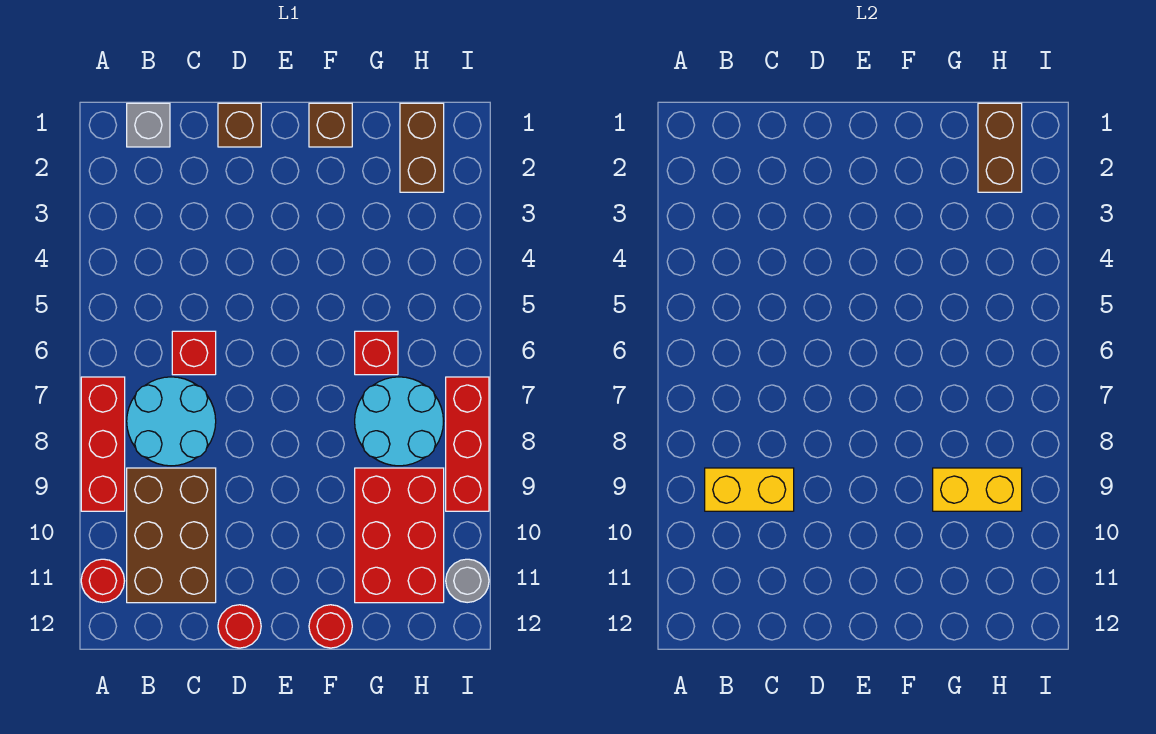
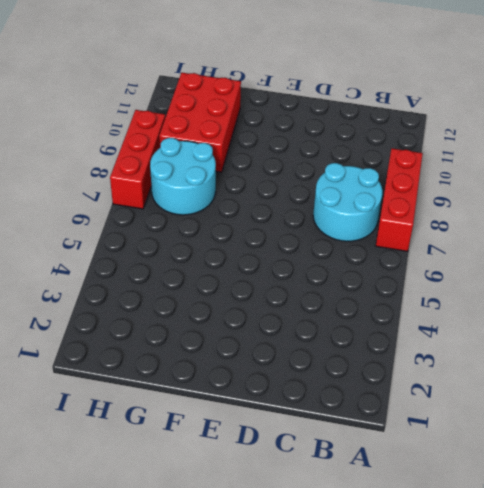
none -> red round brick A11 level 1
none -> grey brick B1 level 1
none -> brown brick B9:C11 level 1

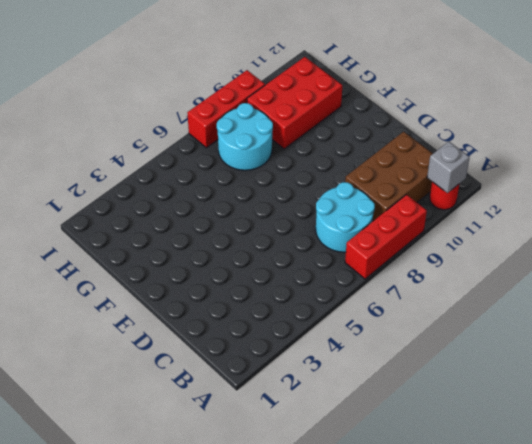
grey brick A11 level 2 -> grey brick B1 level 1
none -> red brick C6 level 1
none -> brown brick D1 level 1
none -> red round brick D12 level 1

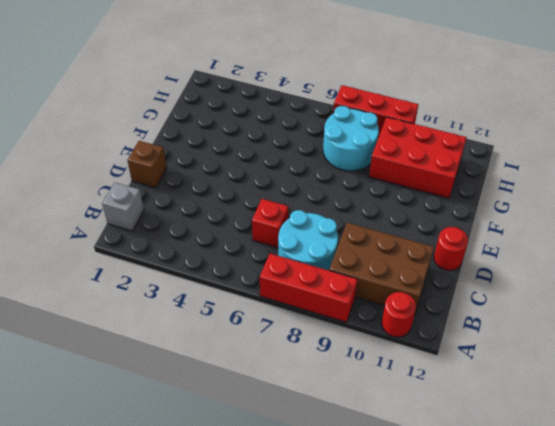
none -> brown brick F1 level 1
none -> red round brick F12 level 1
none -> red brick G6 level 1

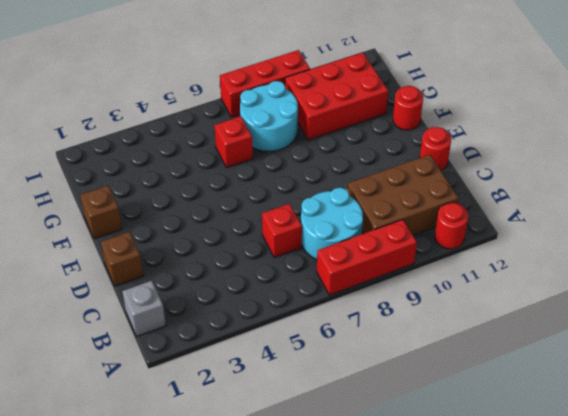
none -> brown brick H1:H2 level 1
none -> grey round brick I11 level 1
none -> yellow brick B9:C9 level 2

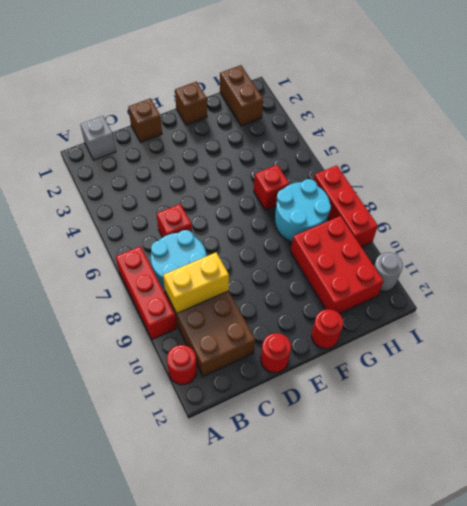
none -> yellow brick G9:H9 level 2
none -> brown brick H1:H2 level 2

